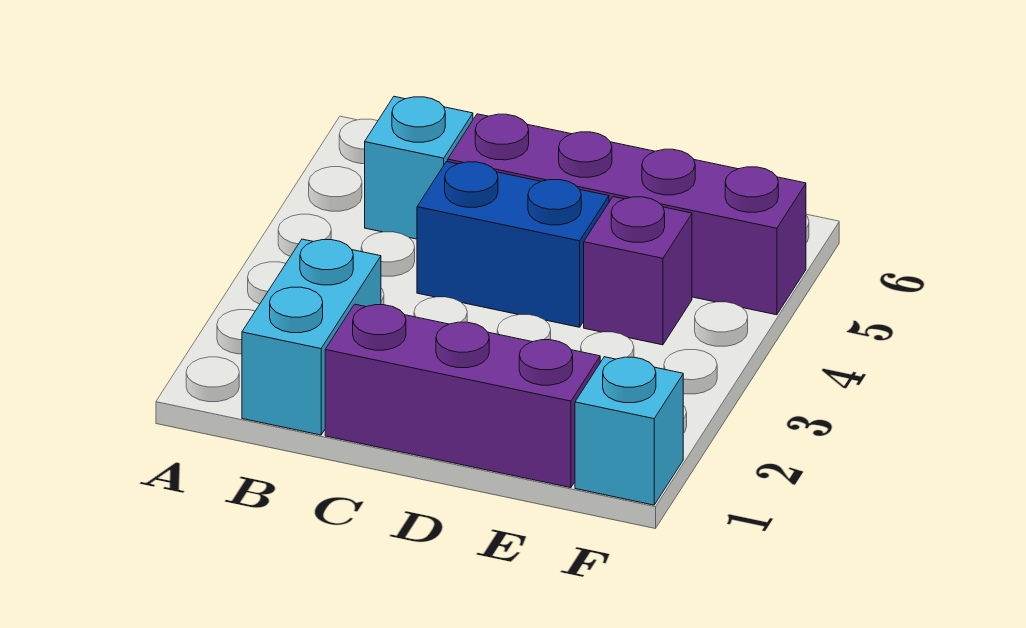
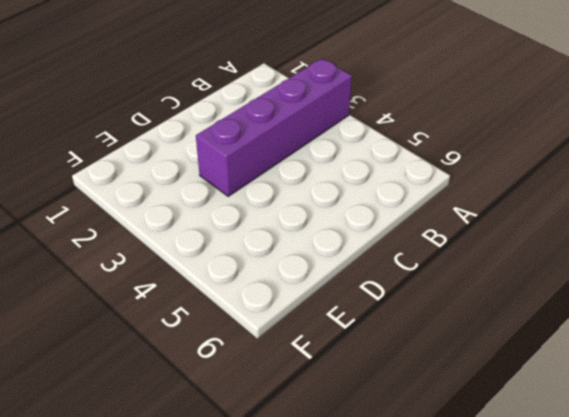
purple brick A3:D3 level 1 -> purple brick C5:F5 level 1
none -> cyan brick B1:B2 level 1
none -> cyan brick B5 level 1

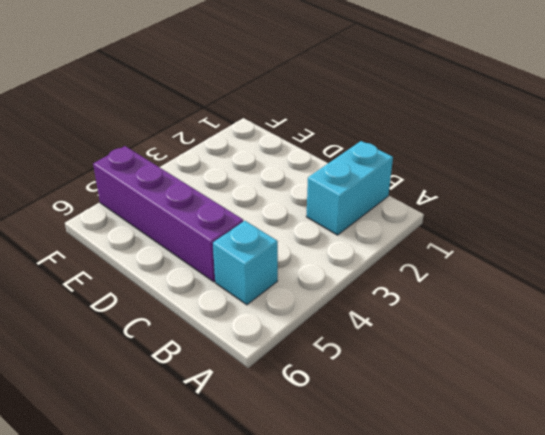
none -> purple brick C1:E1 level 1
none -> blue brick C4:D4 level 1

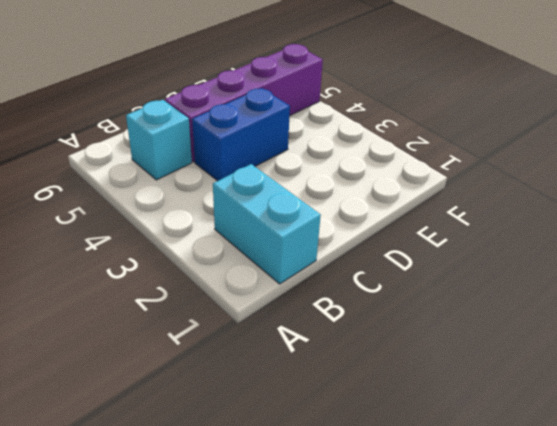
none -> purple brick C1:E1 level 1
none -> purple brick E4 level 1

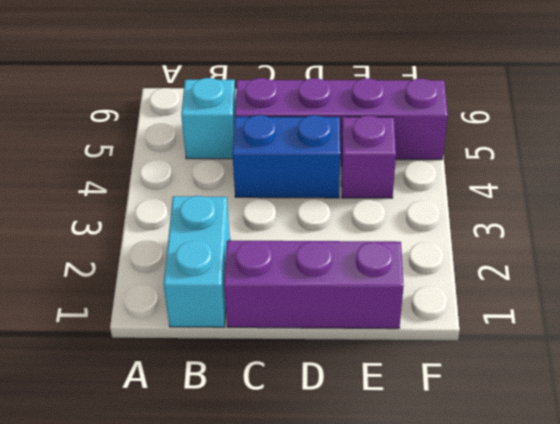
none -> cyan brick F1 level 1

